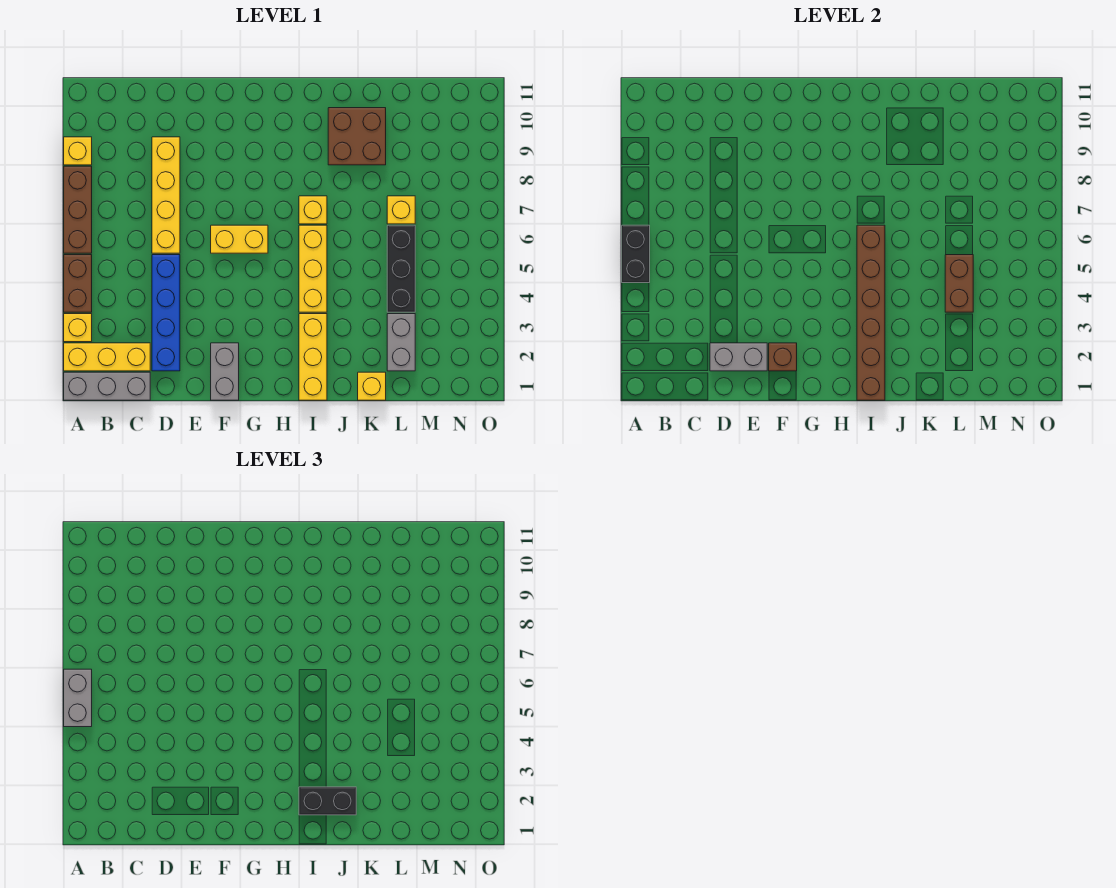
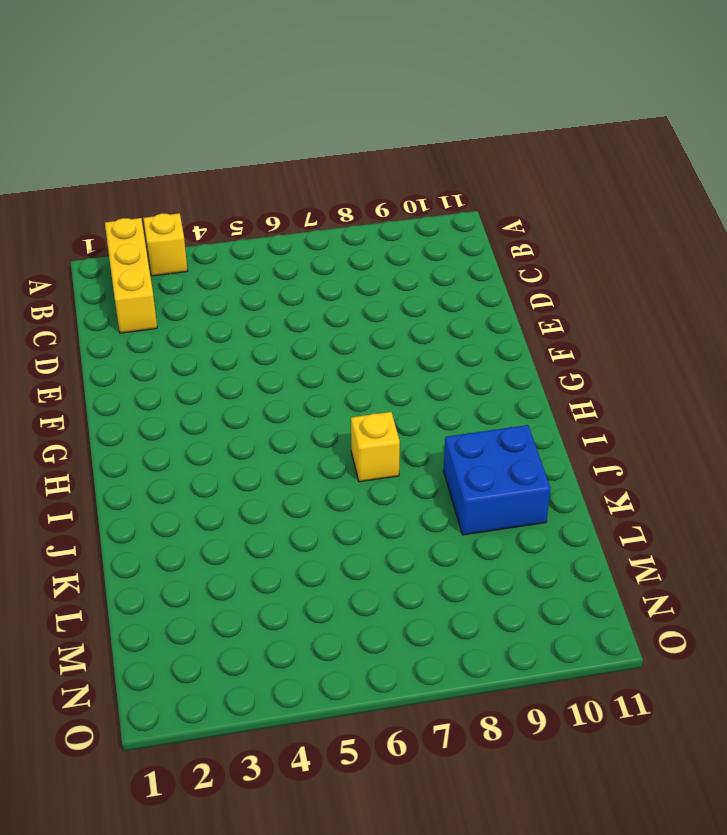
blue brick J9:K10 level 1 -> brown brick J9:K10 level 1
none -> grey brick A1:C1 level 1
none -> brown brick A4:A5 level 1
none -> brown brick A6:A8 level 1

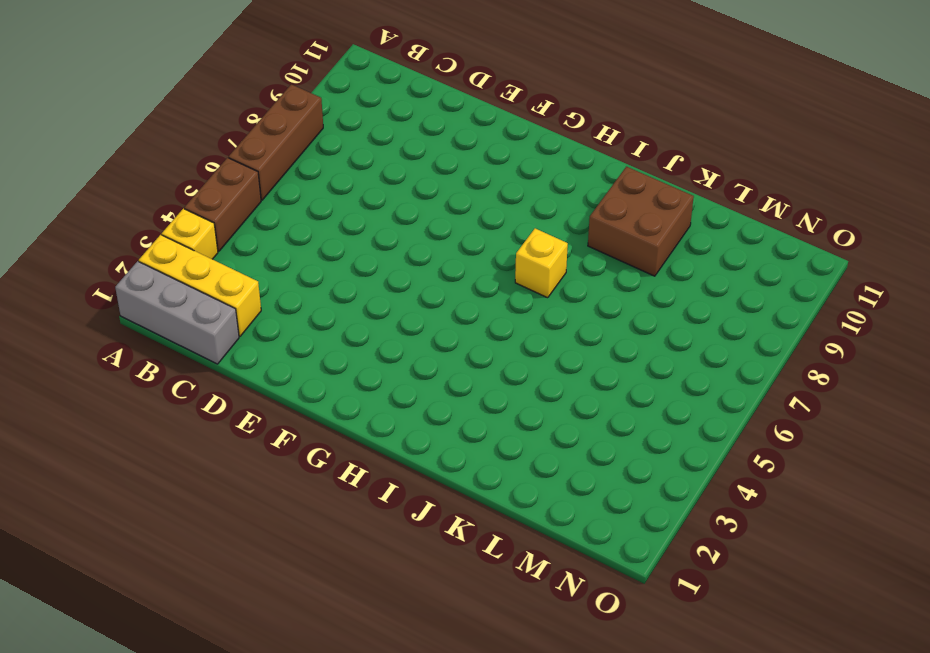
none -> yellow brick A9 level 1
none -> blue brick D2:D5 level 1
none -> yellow brick D6:D9 level 1

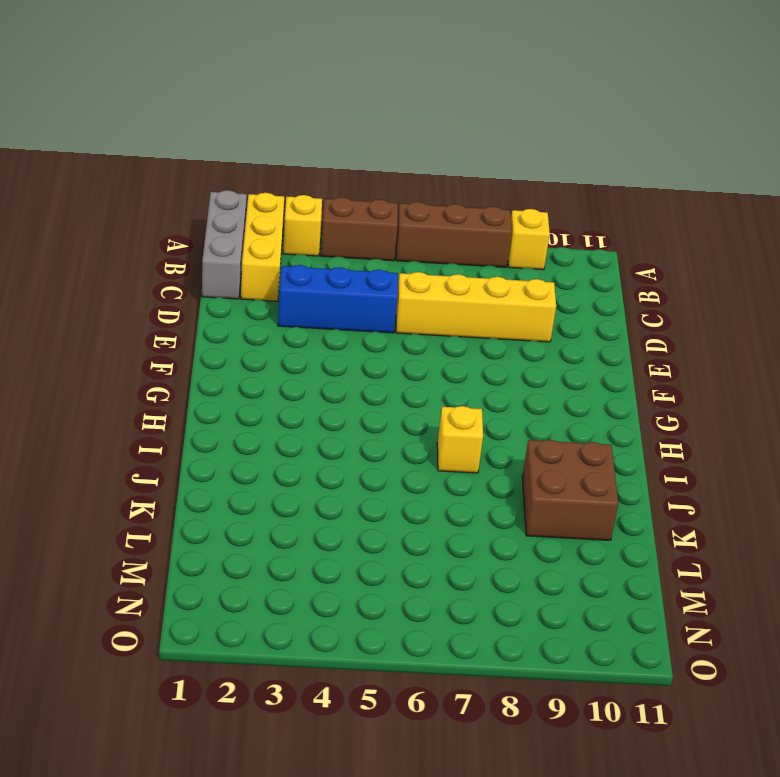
blue brick D3:D5 level 1 -> blue brick D2:D5 level 1
none -> grey brick F1:F2 level 1
none -> yellow brick F6:G6 level 1
none -> yellow brick I1:I3 level 1

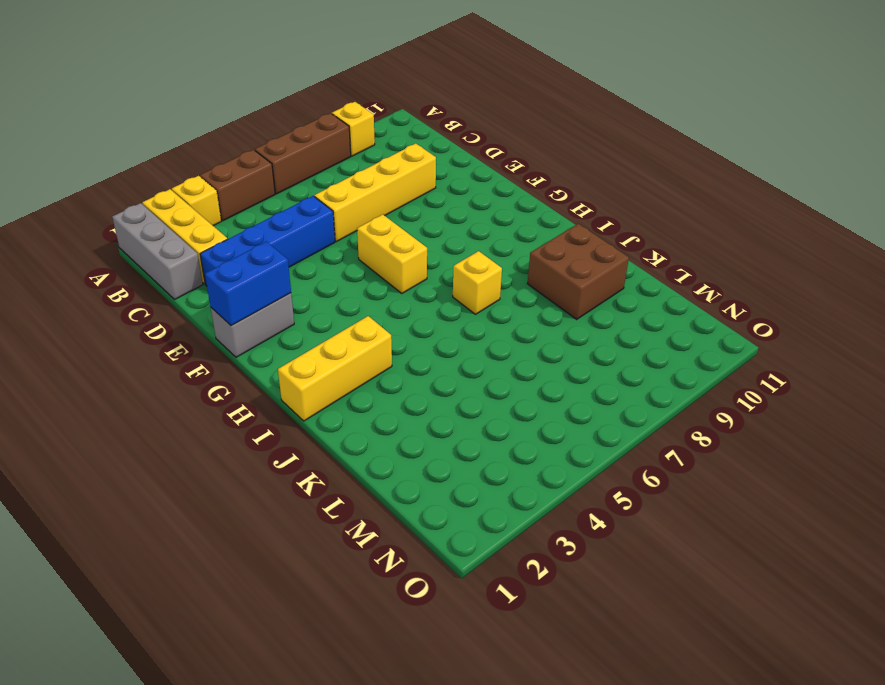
blue brick F1:F2 level 2 -> brown brick F2 level 2
none -> yellow brick I4:I6 level 1
none -> yellow brick K1 level 1
none -> grey brick L2:L3 level 1

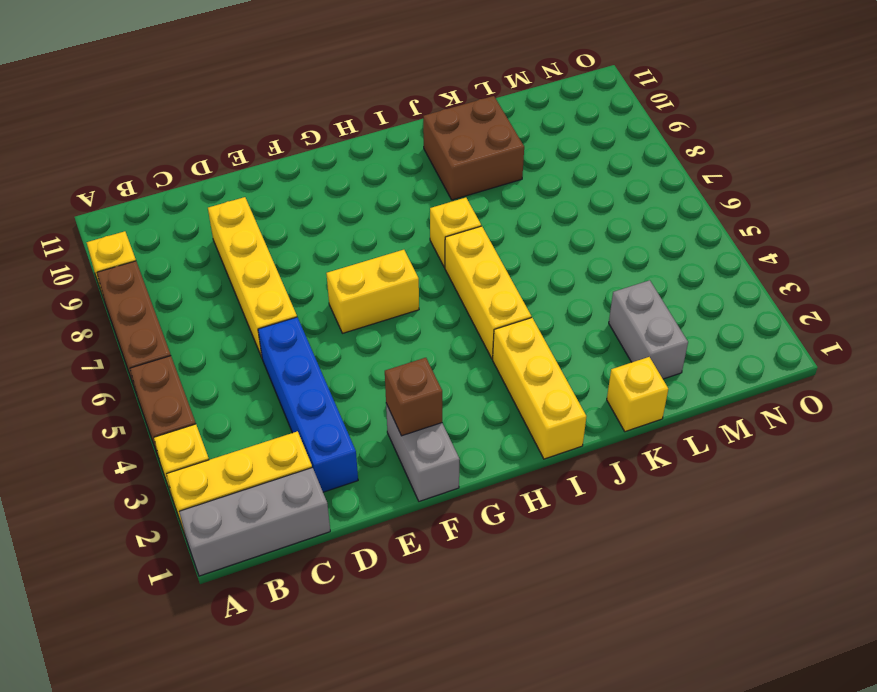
none -> black brick L4:L6 level 1
none -> yellow brick L7 level 1
none -> black brick A5:A6 level 2

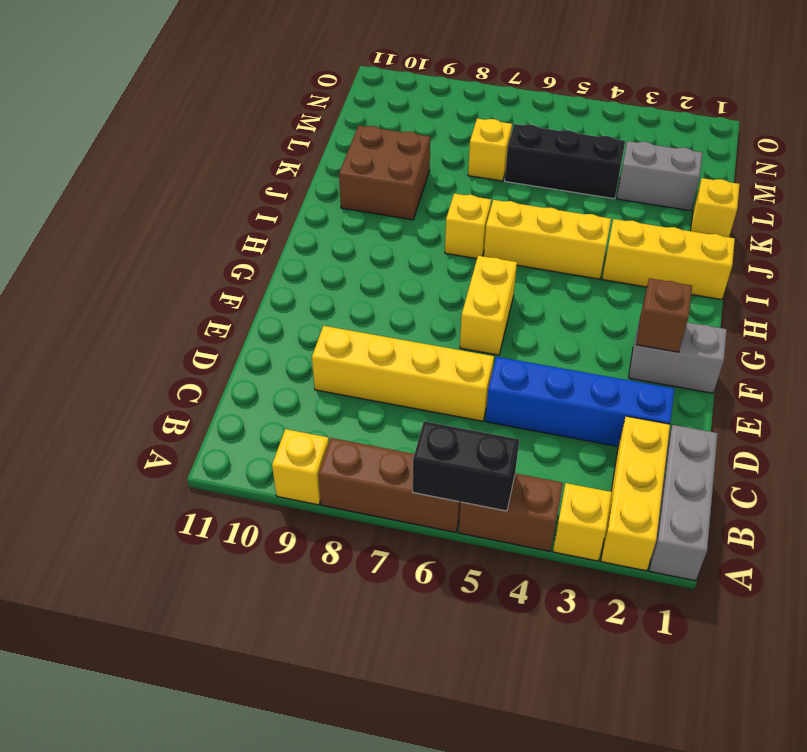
none -> grey brick D2:E2 level 2
none -> brown brick I1:I6 level 2
none -> brown brick L4:L5 level 2

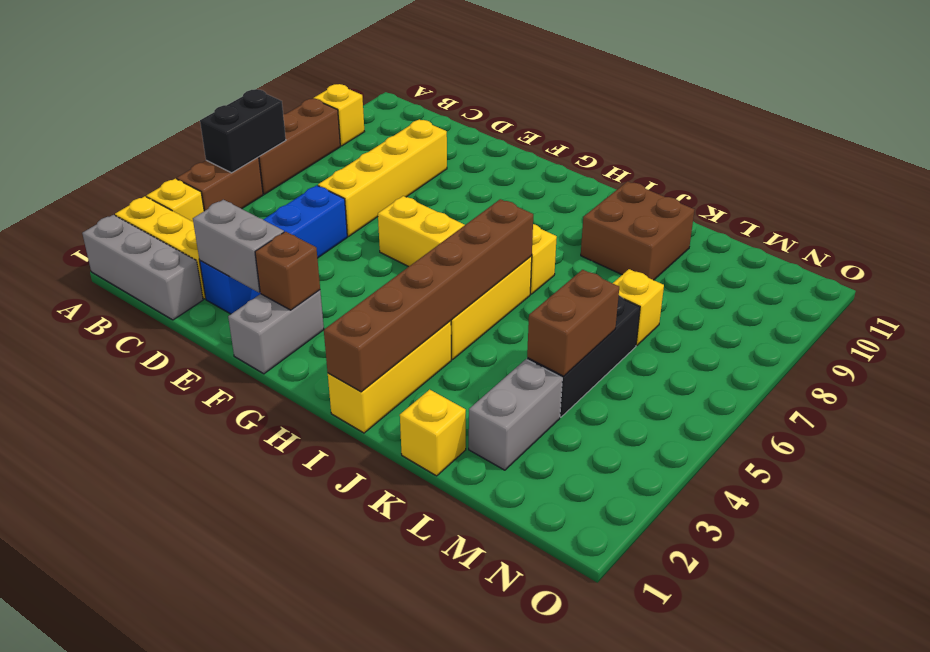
none -> grey brick A5:A6 level 3
none -> black brick I2:J2 level 3

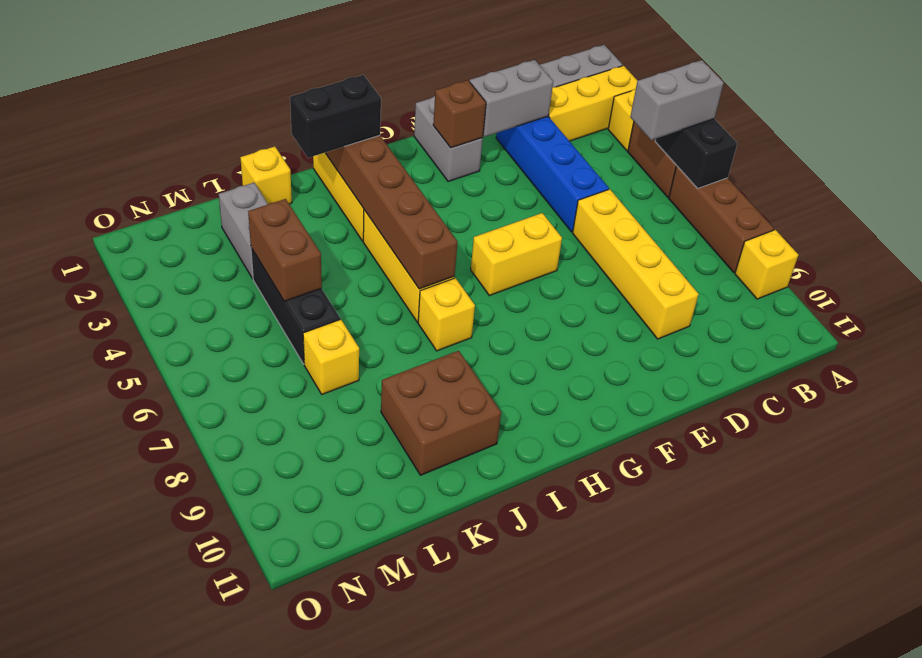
grey brick A5:B5 level 3 -> grey brick A5:A6 level 3

